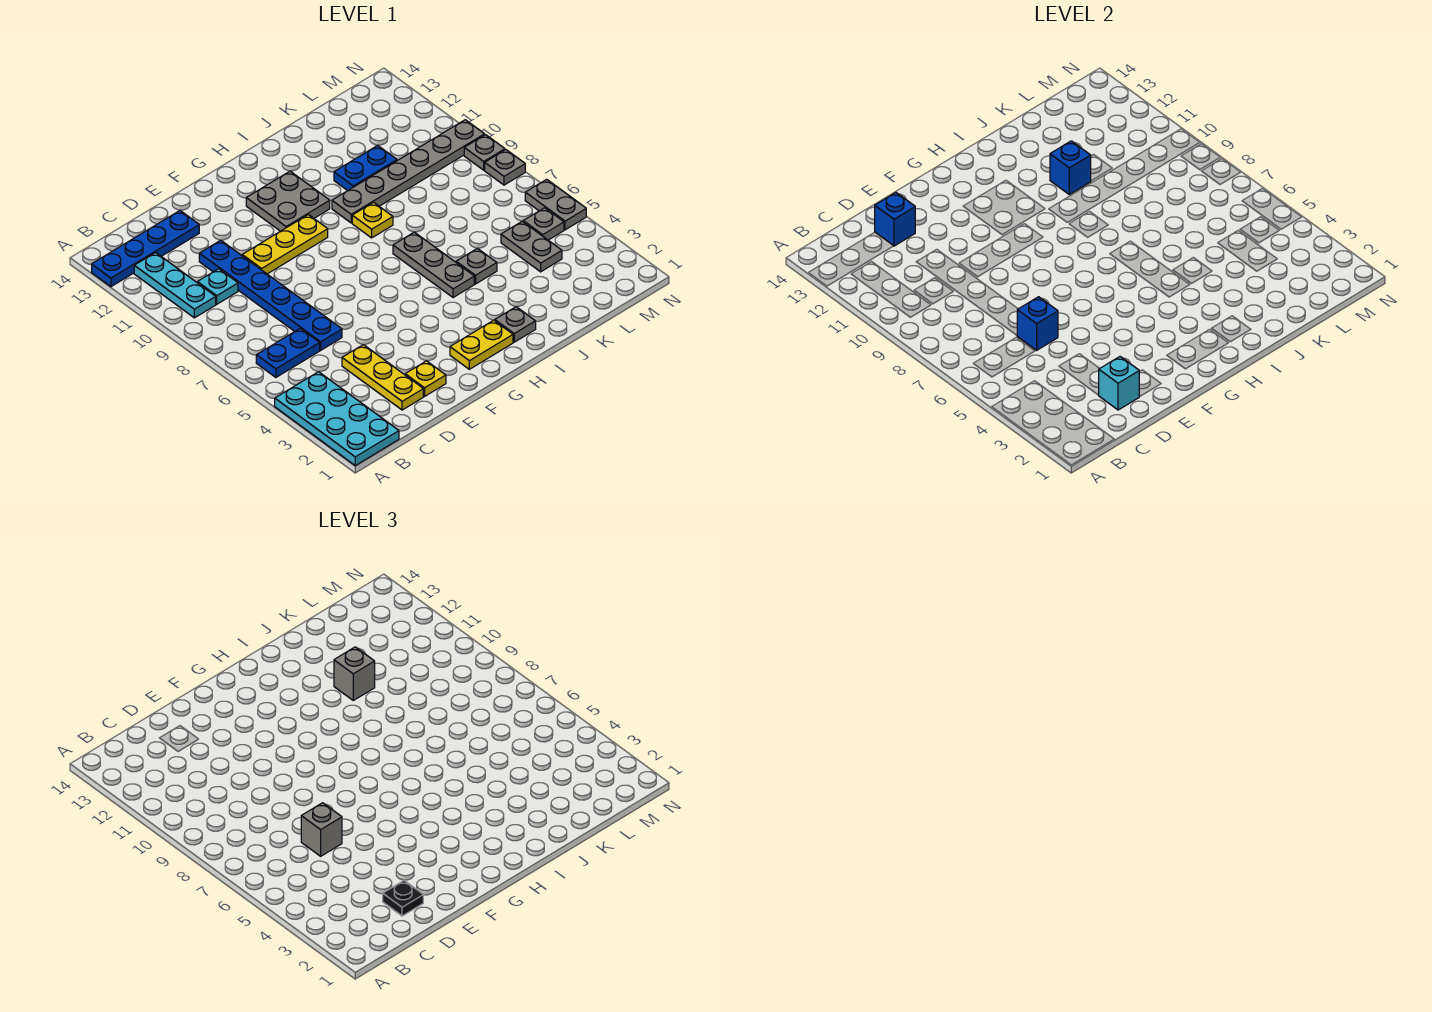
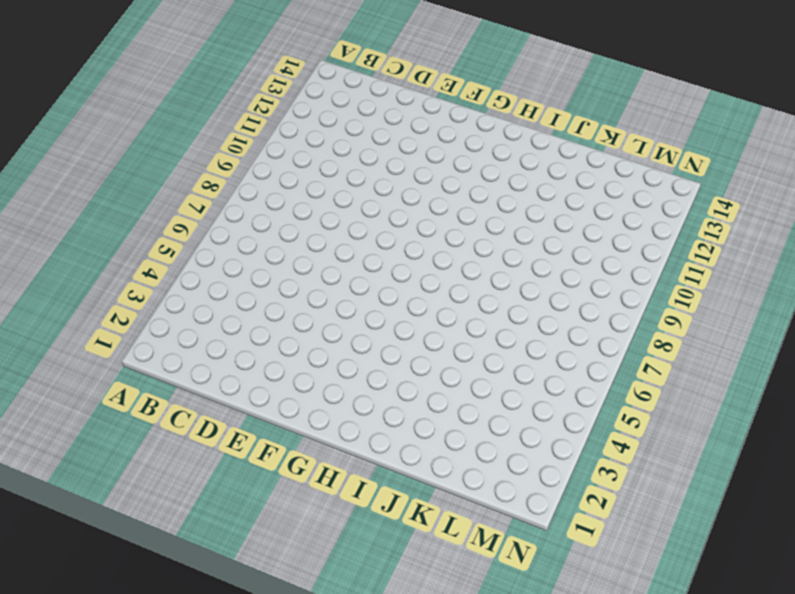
none -> cyan plate A1:B4 level 1
none -> blue plate A13:D13 level 1
none -> blue plate B6:C6 level 1

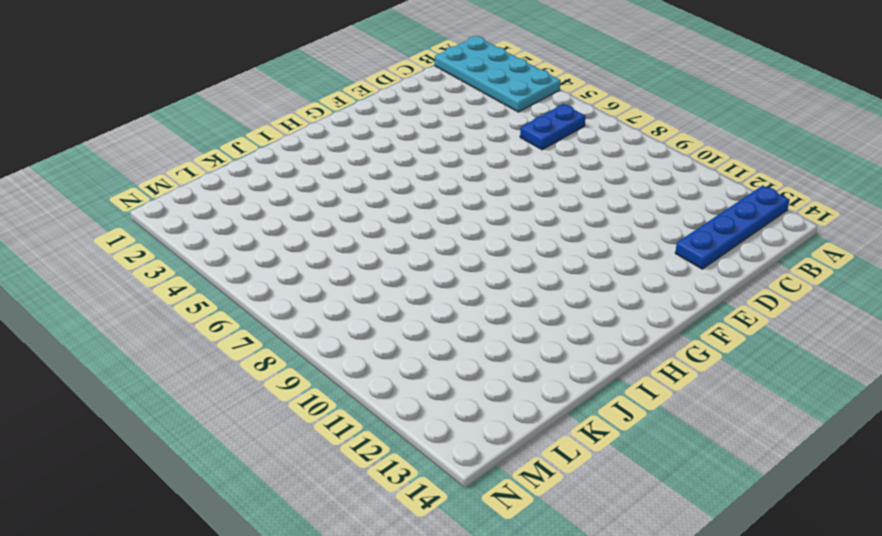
none -> cyan plate B10:B12 level 1
none -> cyan plate C10 level 1
none -> yellow plate D2:D4 level 1

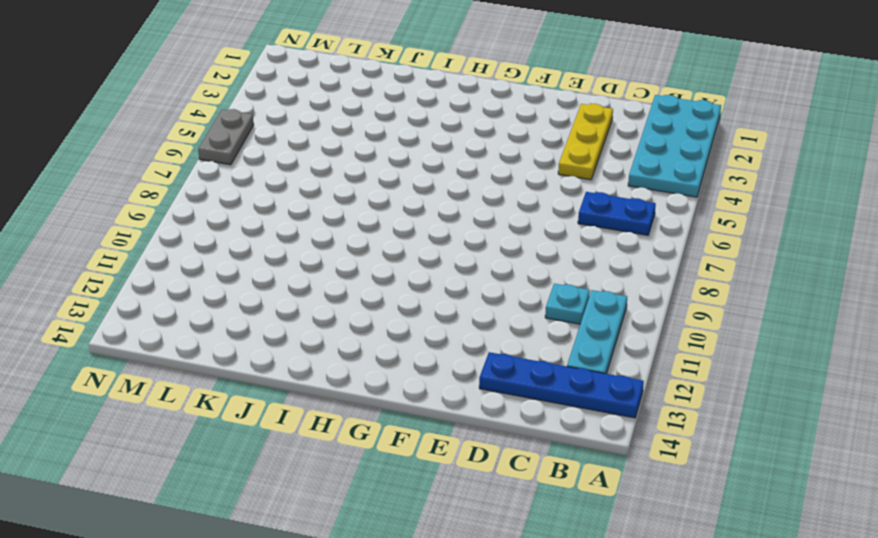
none -> blue plate D6:D11 level 1
none -> yellow plate E2 level 1
none -> yellow plate E10:G10 level 1

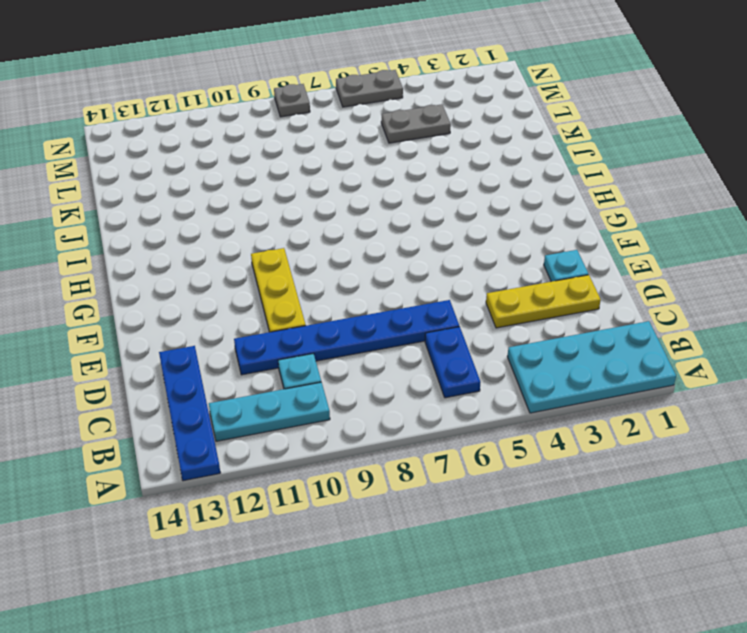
cyan plate E2 level 1 -> yellow plate E2 level 1
none -> yellow plate G2:H2 level 1
none -> grey plate G11:H12 level 1
none -> grey plate I2 level 1

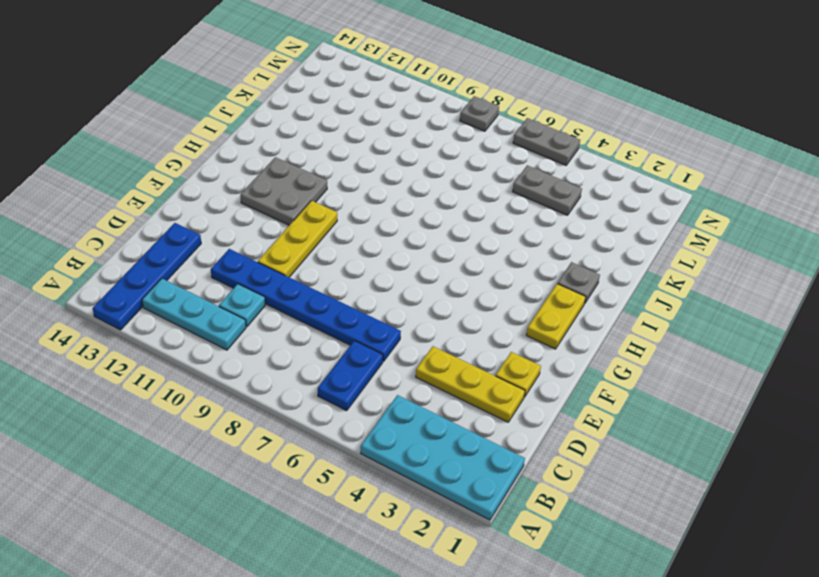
none -> grey plate I5:I7 level 1
none -> yellow plate I9 level 1
none -> grey plate I10:N10 level 1

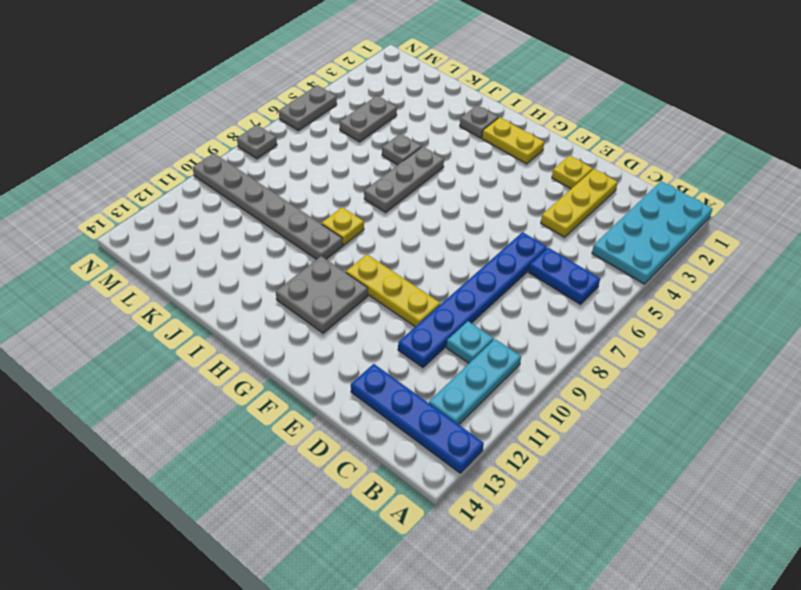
none -> blue plate J11:K11 level 1
none -> grey plate M5 level 1
none -> grey plate N9 level 1

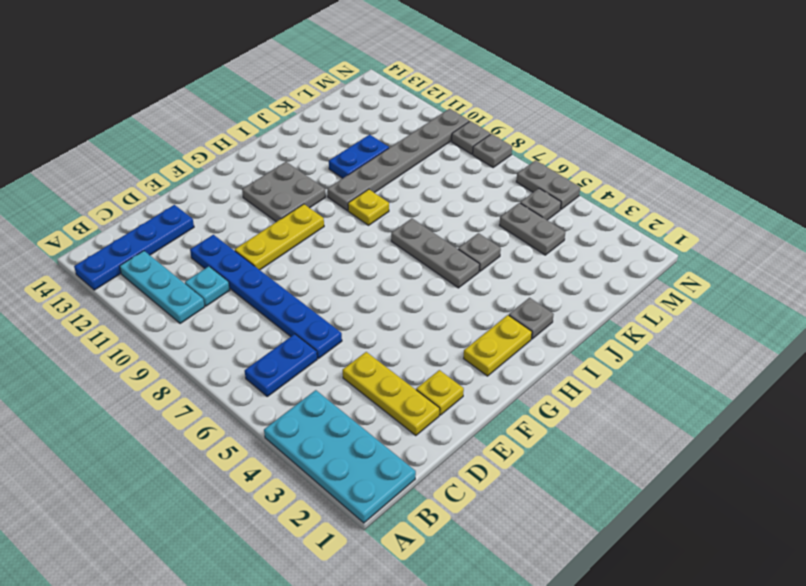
none -> cyan brick D2 level 2
none -> blue brick D6 level 2
none -> blue brick D13 level 2

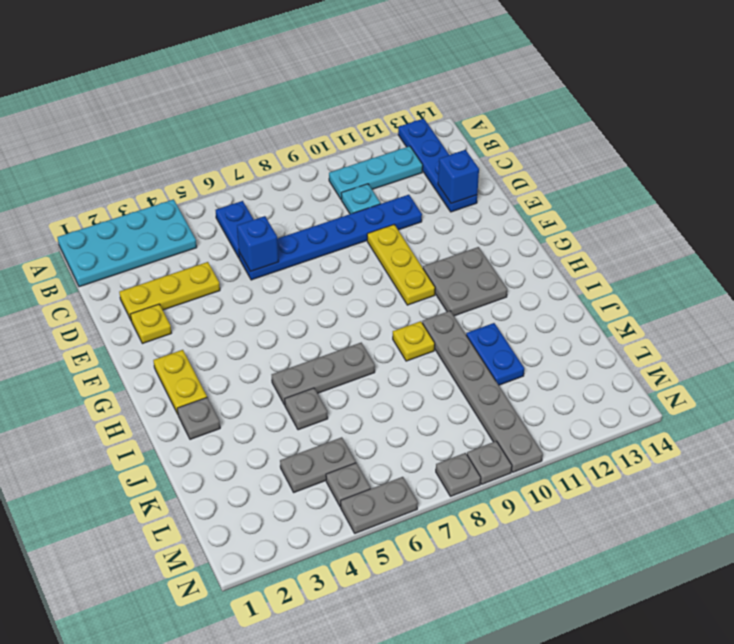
none -> cyan brick D2 level 2
none -> blue brick J11 level 2
none -> black plate D2 level 3

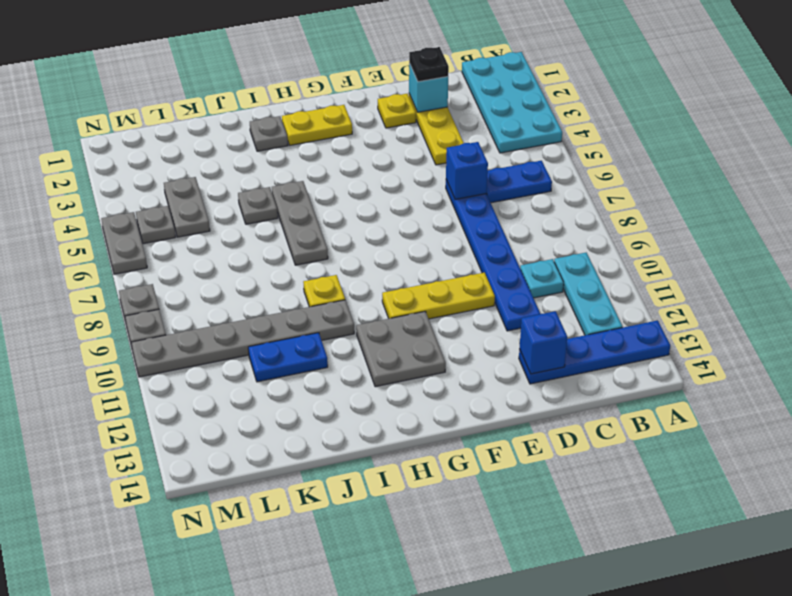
none -> blue brick J11 level 2
none -> grey brick D6 level 3
none -> grey brick J11 level 3

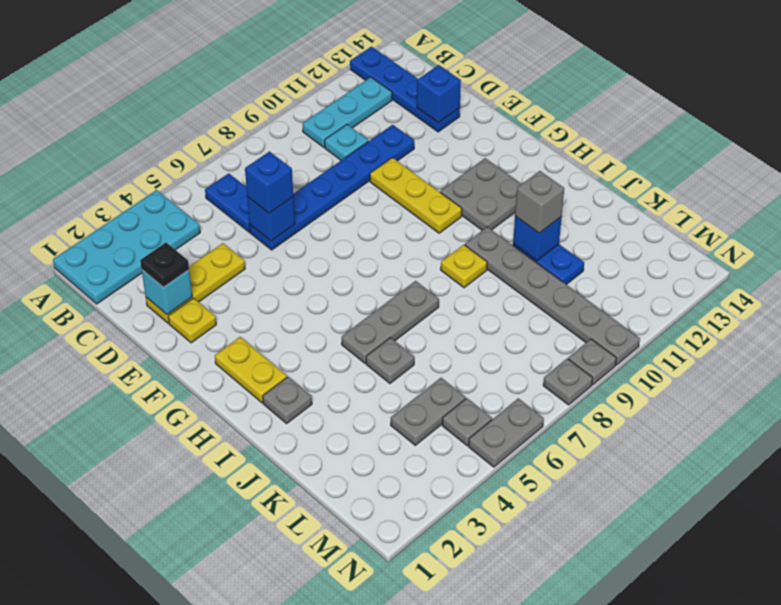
blue brick D6 level 3 -> grey brick D6 level 3

